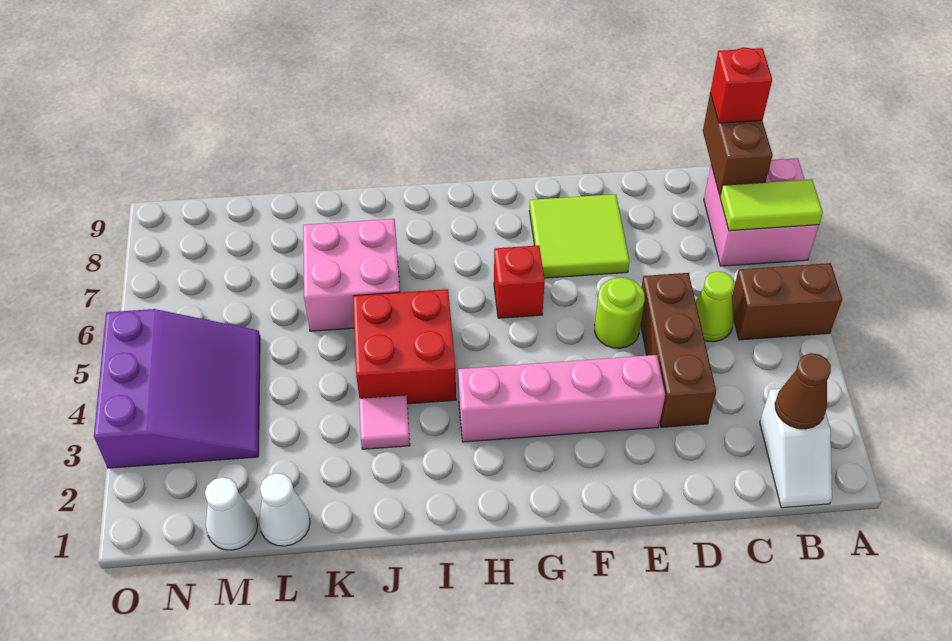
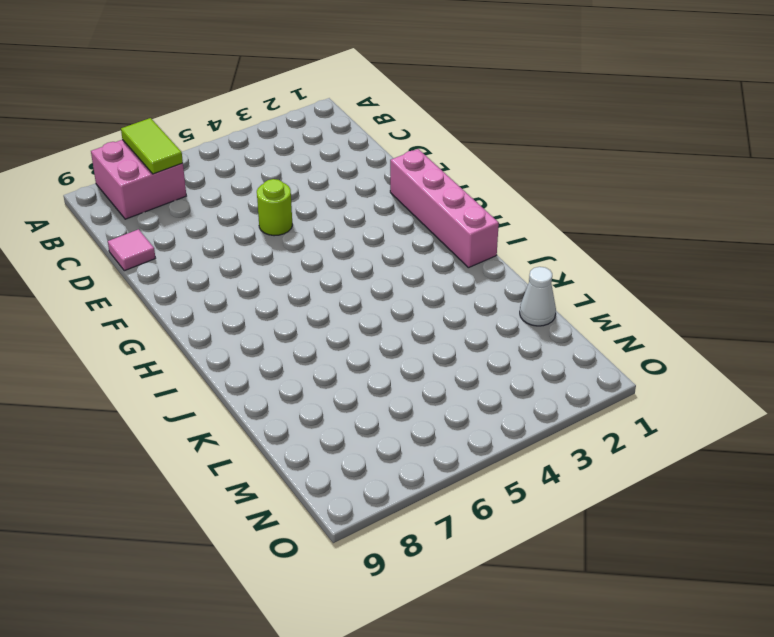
pink tile D9 level 1 -> pink tile J3 level 1
pink brick F1:I1 level 1 -> pink brick E3:H3 level 1
none -> brown brick A5:B5 level 1
none -> white slope B1:B2 level 1 top 2
none -> lime cone C5 level 1

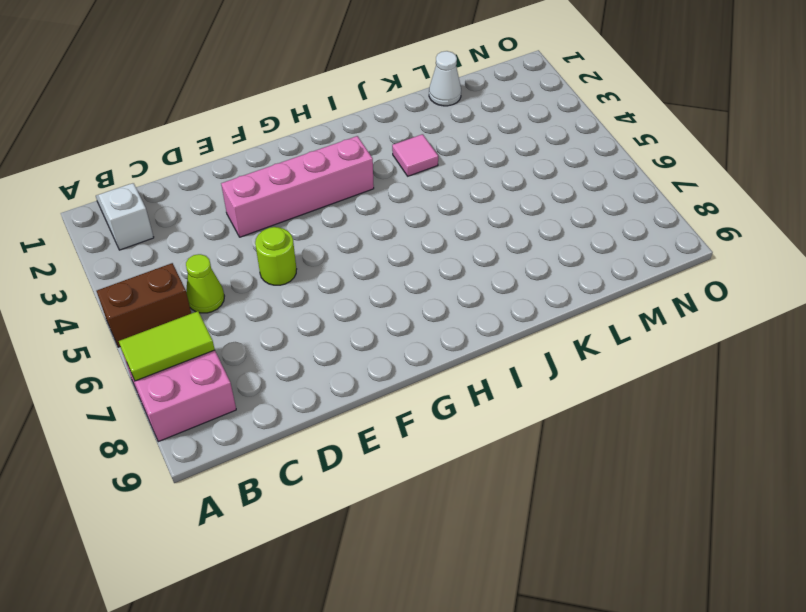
none -> brown brick D3:D5 level 1
none -> lime tile E7:F8 level 1
none -> red brick G6 level 1

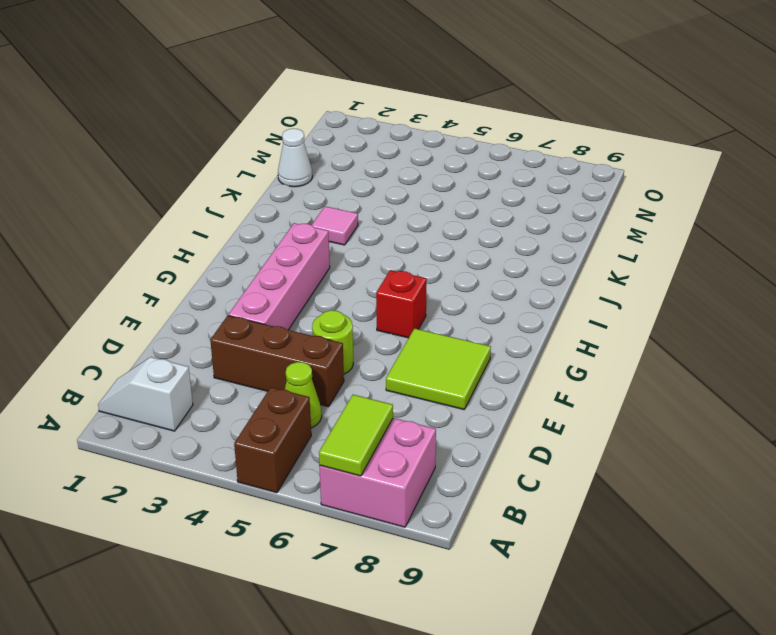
none -> red brick I4:J5 level 1
none -> pink brick J6:K7 level 1
none -> white cone M1 level 1

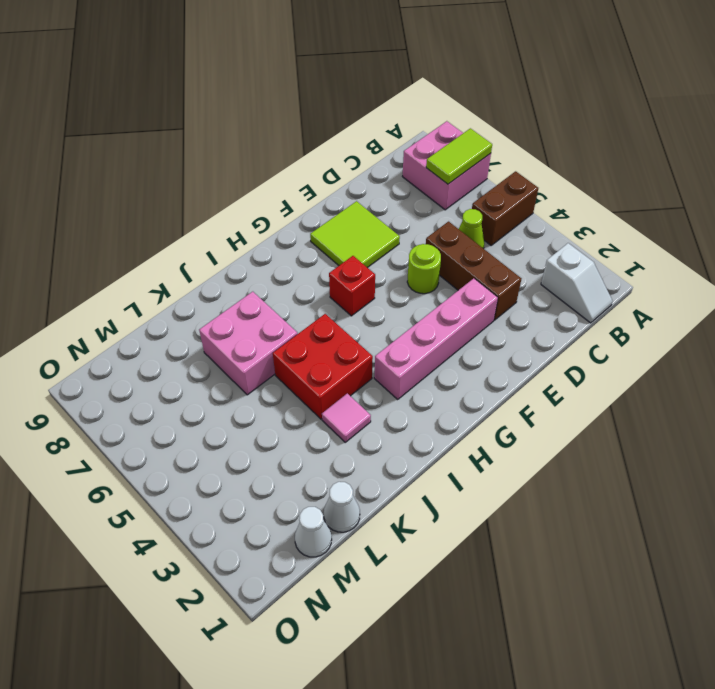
none -> purple slope M3:O5 level 1 top O
none -> brown cone B2 level 2
none -> brown brick B8:B9 level 2

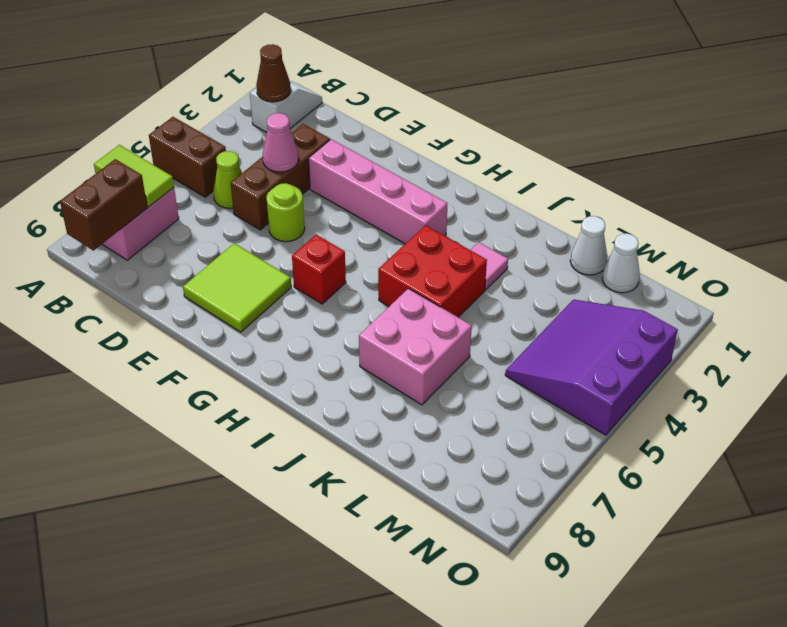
pink cone D4 level 2 -> none
none -> red brick B9 level 3

